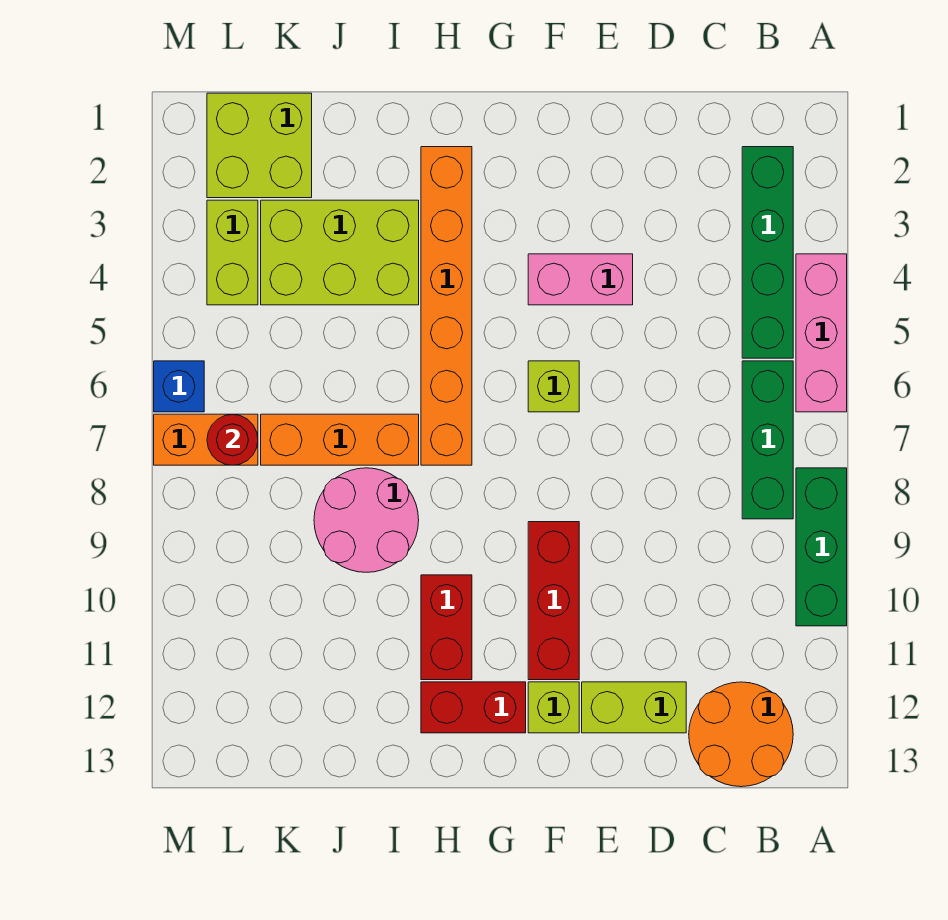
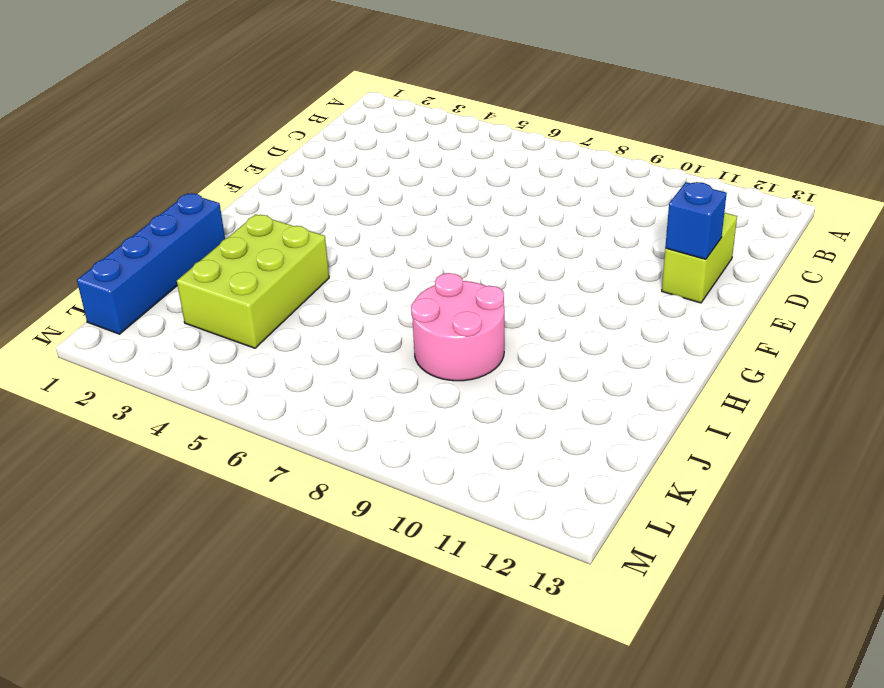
blue brick E12 level 2 -> blue brick M6 level 1
blue brick I1:L1 level 1 -> lime brick K1:L2 level 1
none -> pink brick A4:A6 level 1
none -> green brick A8:A10 level 1
none -> green brick B2:B5 level 1

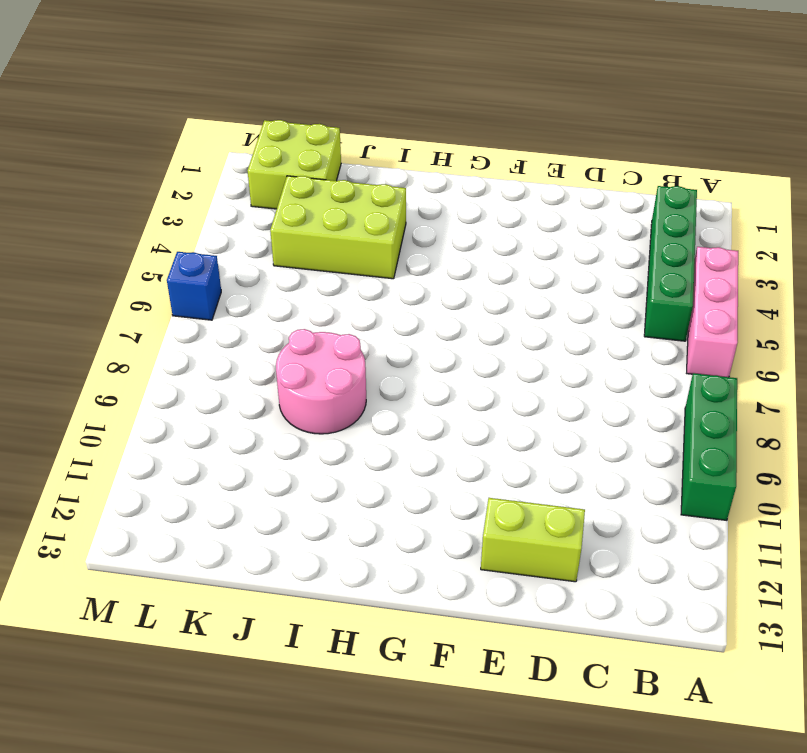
none -> green brick B6:B8 level 1
none -> orange round brick B12:C13 level 1
none -> pink brick E4:F4 level 1

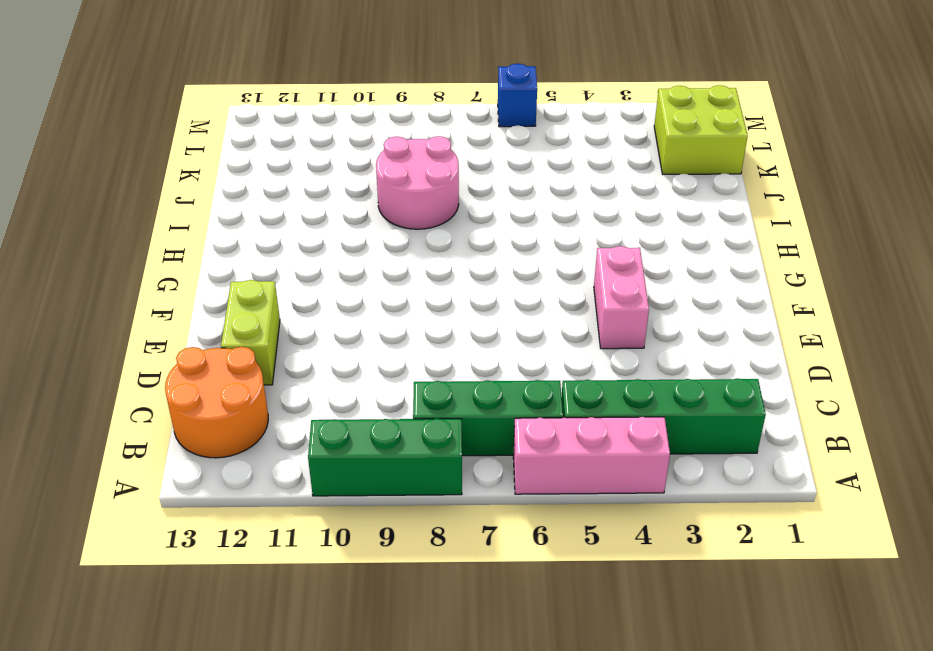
none -> lime brick F6 level 1
none -> red brick F9:F11 level 1
none -> lime brick F12 level 1

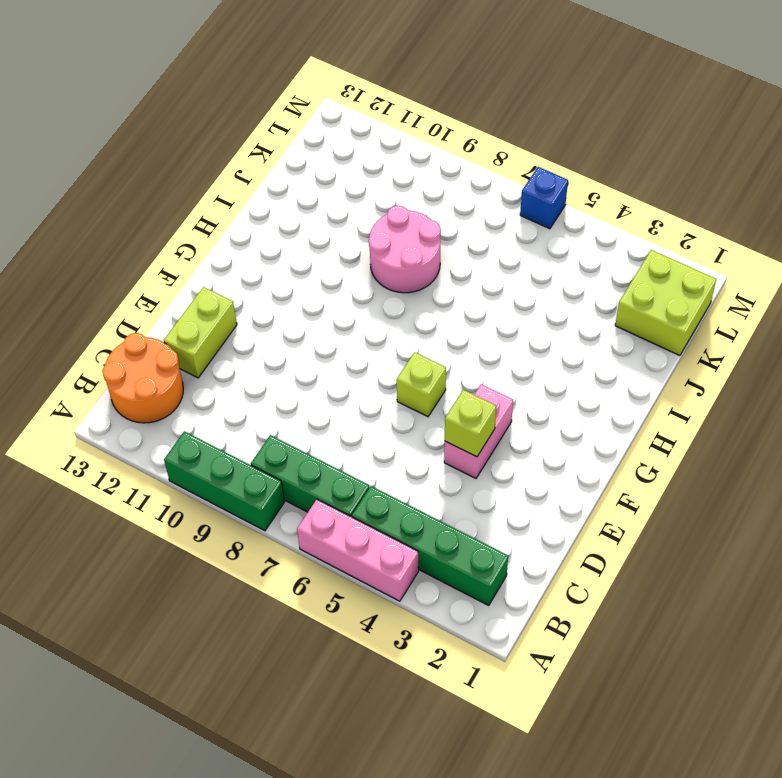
lime brick E4 level 2 -> lime brick F12 level 1
none -> red brick F9:F11 level 1
none -> red brick G12:H12 level 1
none -> orange brick H2:H7 level 1

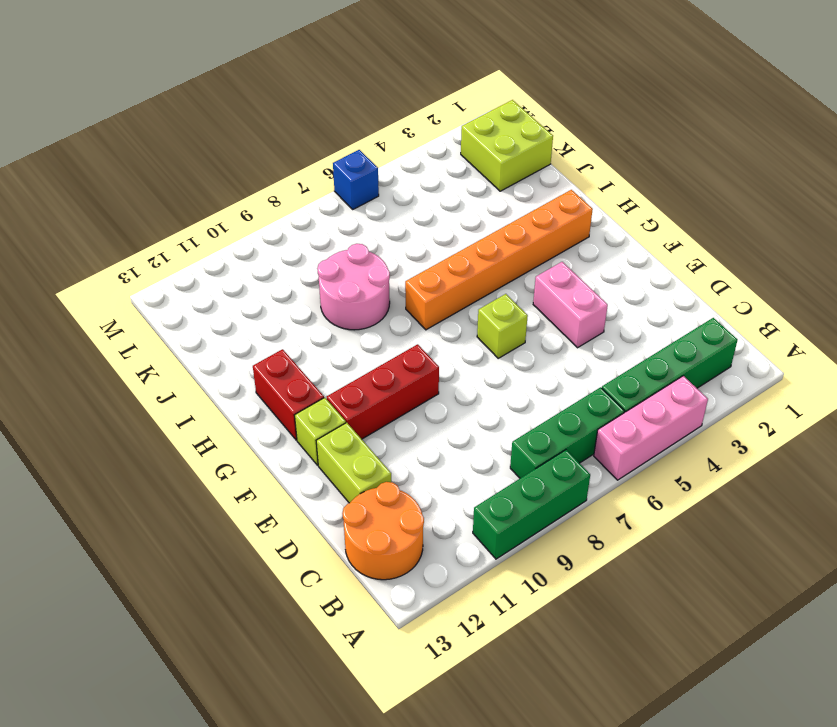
none -> red brick H10:H11 level 1
none -> lime brick I3:K4 level 1
none -> orange brick I7:K7 level 1

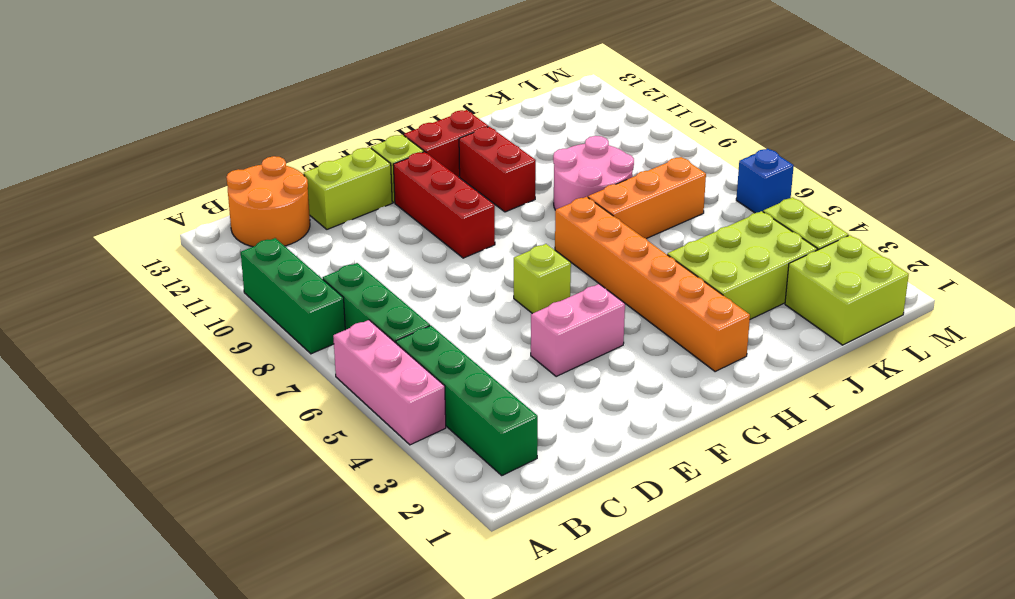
none -> orange brick L7:M7 level 1
none -> red round brick L7 level 2

